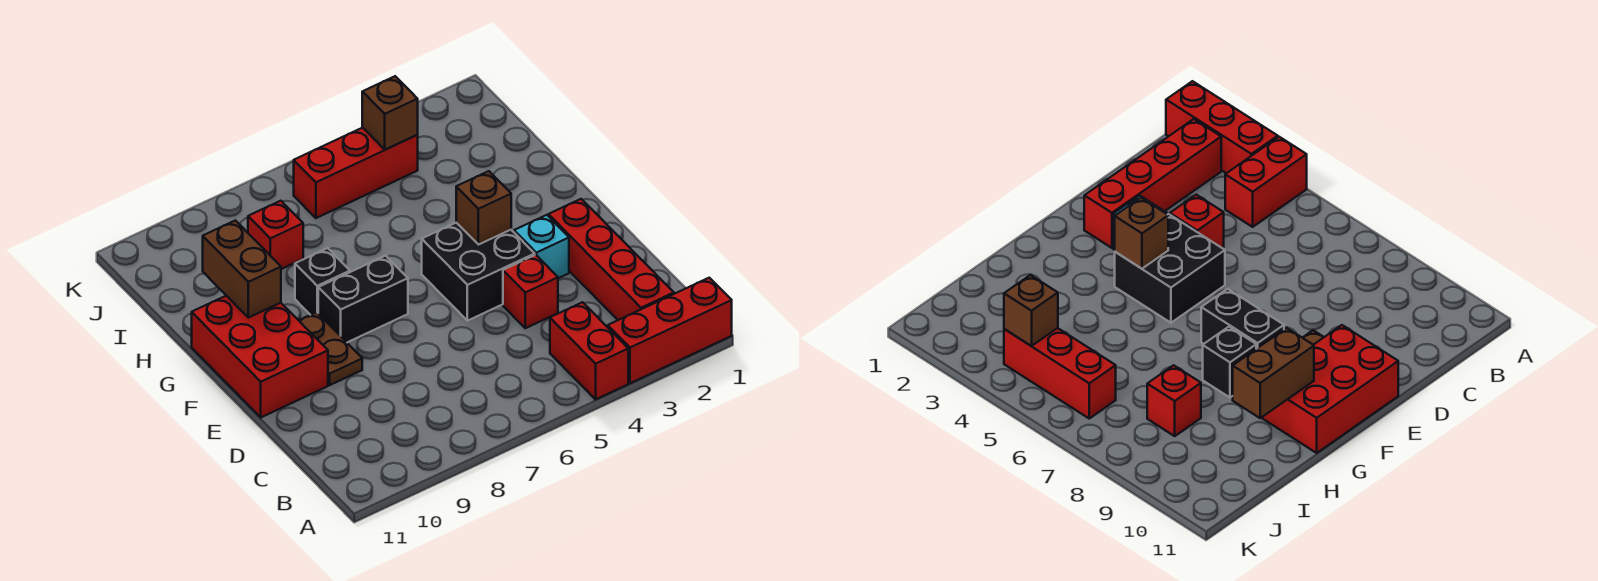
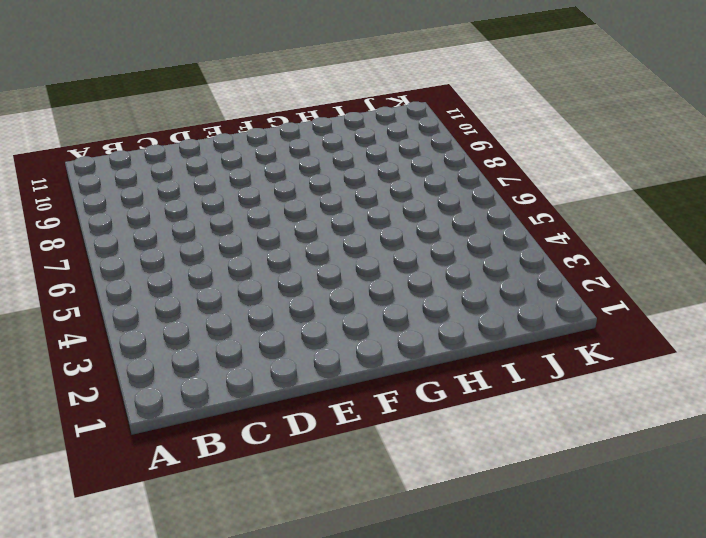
none -> red brick A1:A3 level 1
none -> red brick A4:B4 level 1
none -> red brick B2:E2 level 1

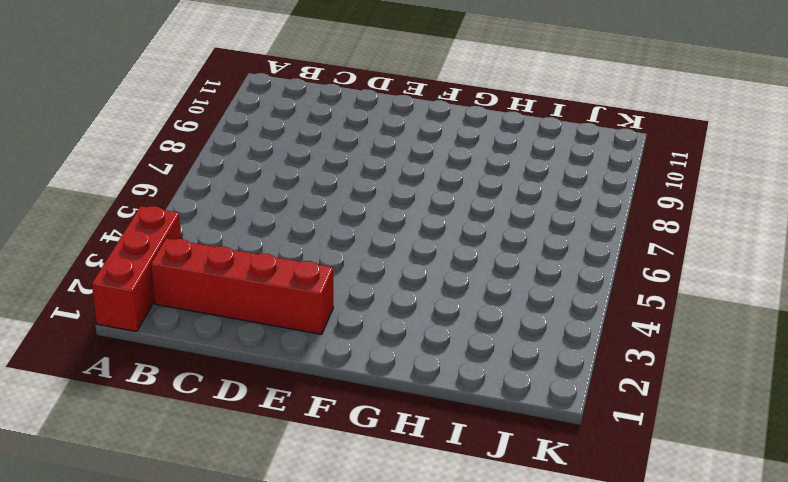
none -> red brick A4:B4 level 1
none -> red brick D4 level 1
none -> cyan brick E3 level 1

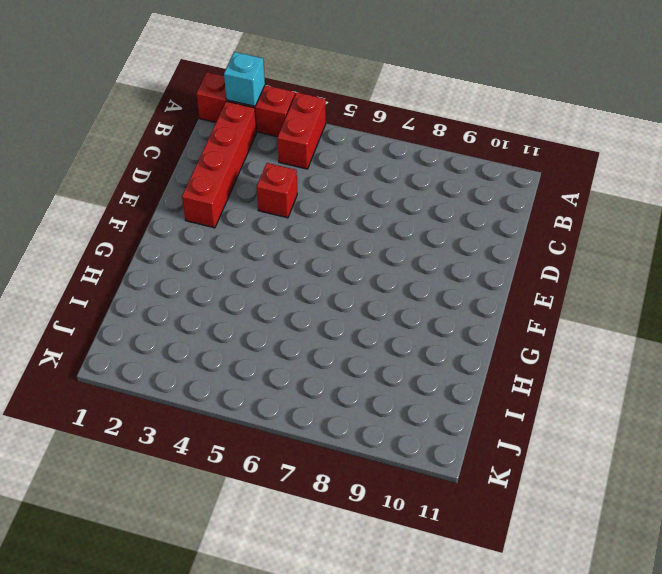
cyan brick A2 level 2 -> cyan brick E3 level 1
none -> black brick E4:F5 level 1
none -> brown plate E9:F9 level 1
none -> red brick E10:G11 level 1

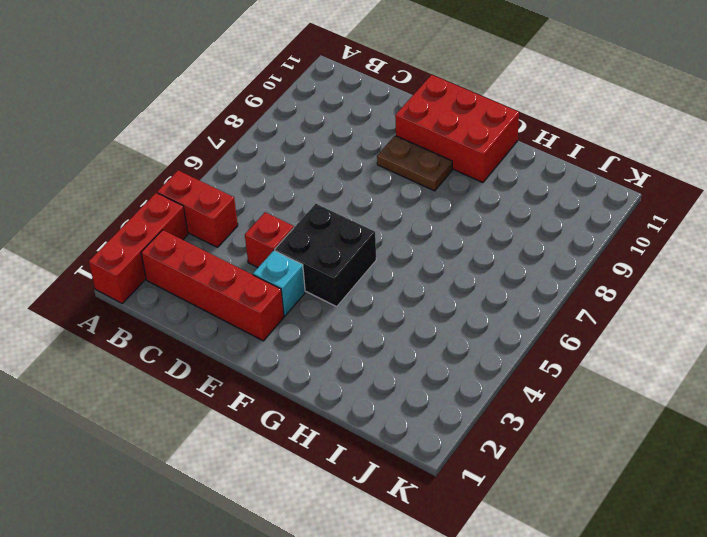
none -> black brick F7:F8 level 1
none -> black brick G8 level 1
none -> red brick I8 level 1

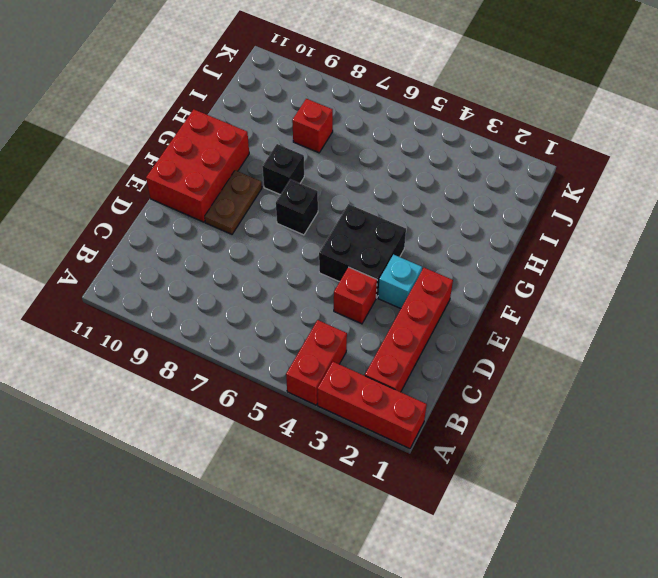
black brick F7 level 1 -> black brick F7:F8 level 1
none -> red brick J4:J6 level 1
none -> brown brick F4 level 2
none -> brown brick G10:H10 level 2

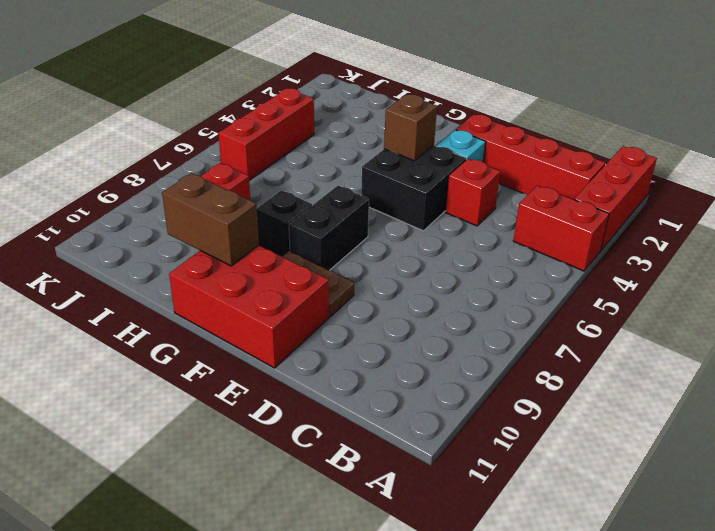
none -> brown brick J4 level 2

